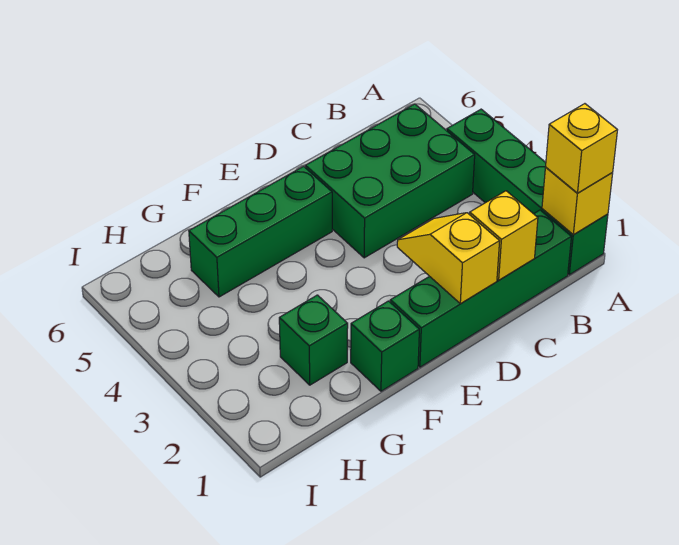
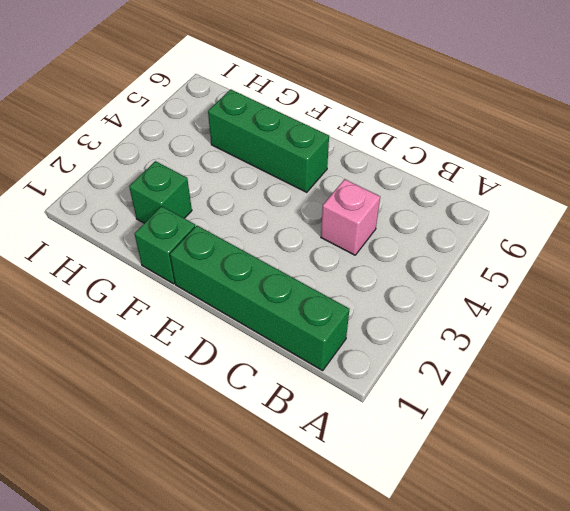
pink brick C4 level 1 -> green brick B4:D5 level 1
none -> green brick A1:A4 level 1
none -> yellow brick A1 level 2

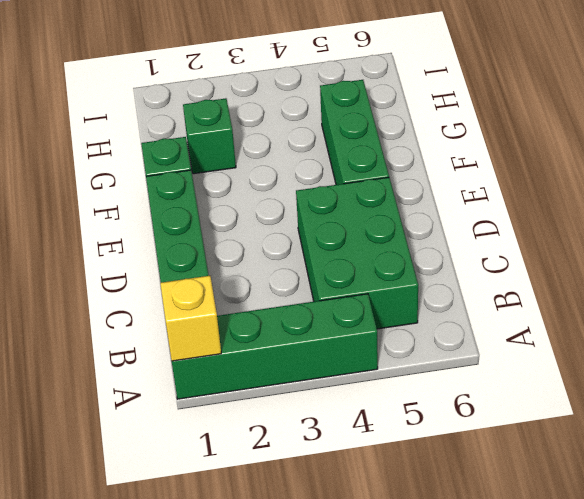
none -> yellow brick C1 level 2
none -> yellow slope D1:D2 level 2 top 1

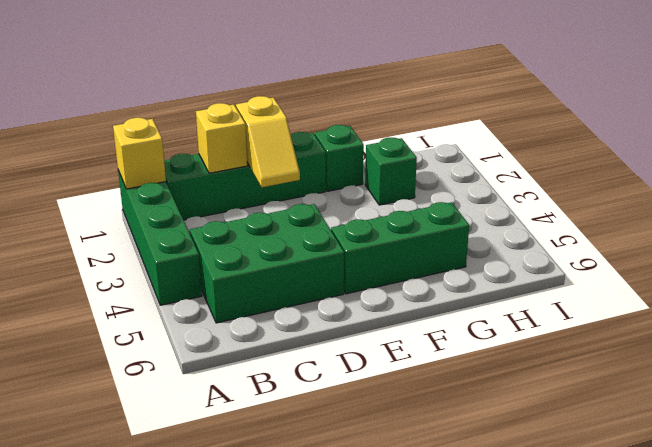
none -> yellow brick A1 level 3

